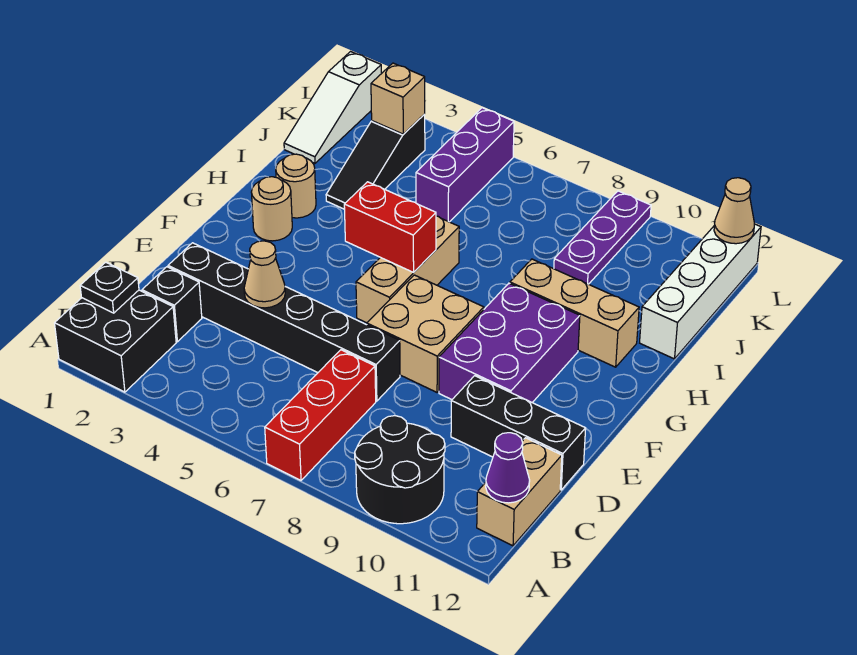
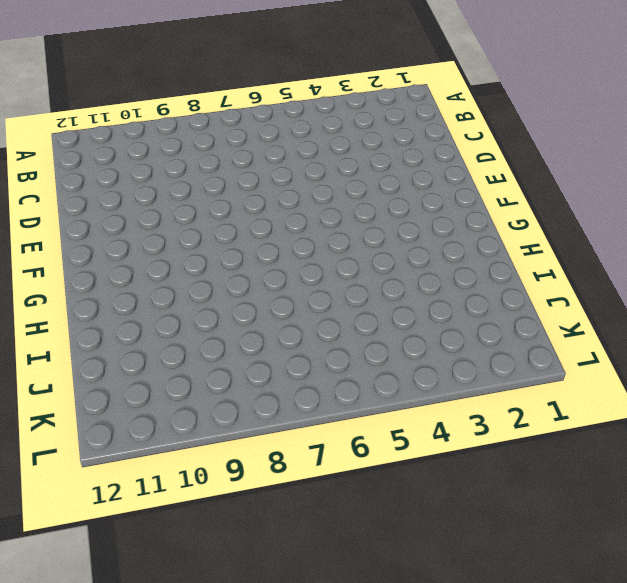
none -> black brick A1:B2 level 1
none -> red brick A7:C7 level 1
none -> black round brick A9:B10 level 1

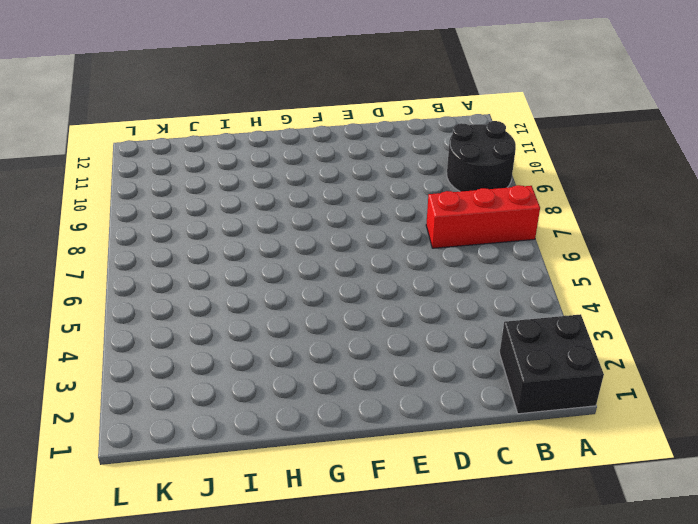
none -> tan brick B12:C12 level 1
none -> black brick C2 level 1
none -> black brick D2:D7 level 1

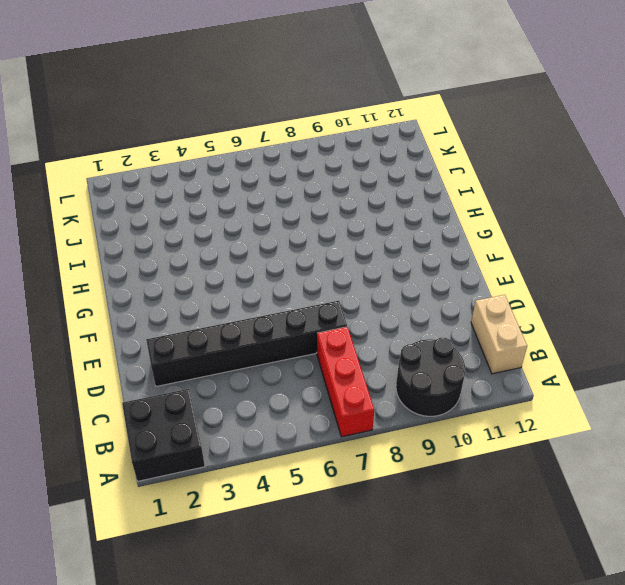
none -> black brick C2 level 1
none -> black brick D10:D12 level 1
none -> tan brick E7:F8 level 1

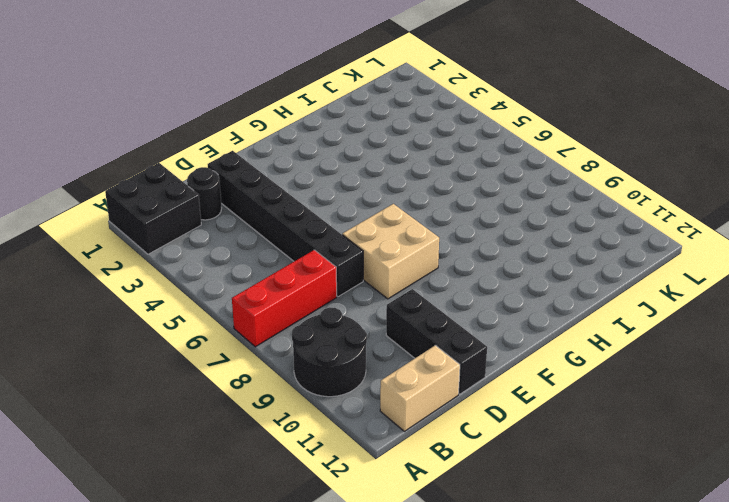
black round brick C2 level 1 -> black brick C2 level 1
none -> purple brick E9:G10 level 1
none -> tan brick F6:H6 level 1
none -> tan round brick G2 level 1

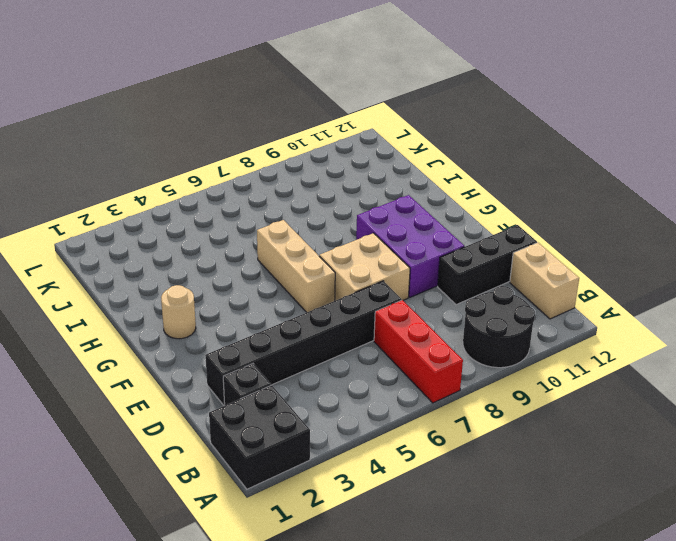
none -> tan round brick H2 level 1
none -> tan brick H9:H11 level 1
none -> black slope I3:K3 level 1 top K

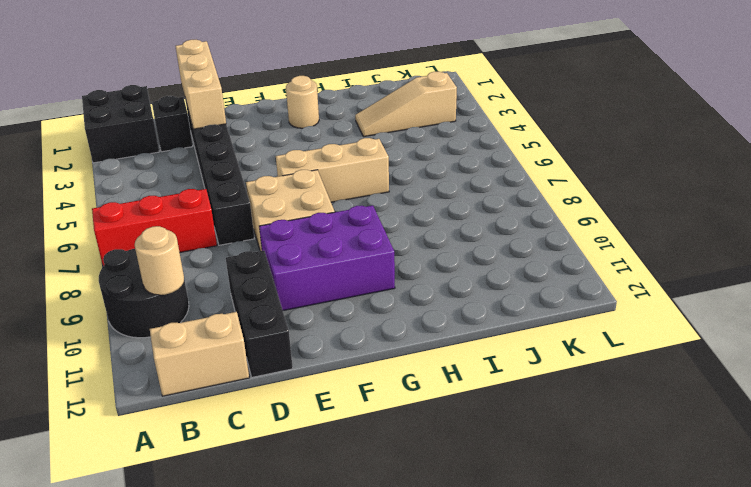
tan round brick B10 level 2 -> tan round brick H2 level 1
tan brick D1:D3 level 2 -> tan brick H9:H11 level 1
tan slope I3:K3 level 1 top K -> black slope I3:K3 level 1 top K
none -> white brick I12:L12 level 1
none -> white slope J1:L1 level 1 top L
none -> purple brick J5:L5 level 1

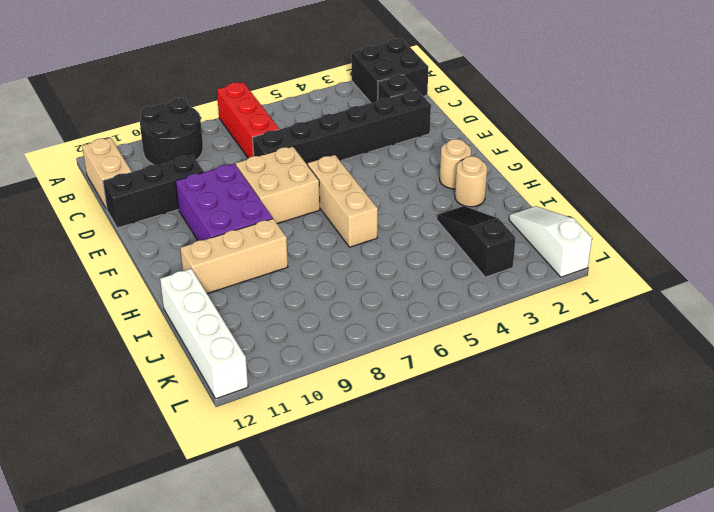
none -> purple brick J5:L5 level 1
none -> purple plate J9:L9 level 1
none -> black plate B1 level 2

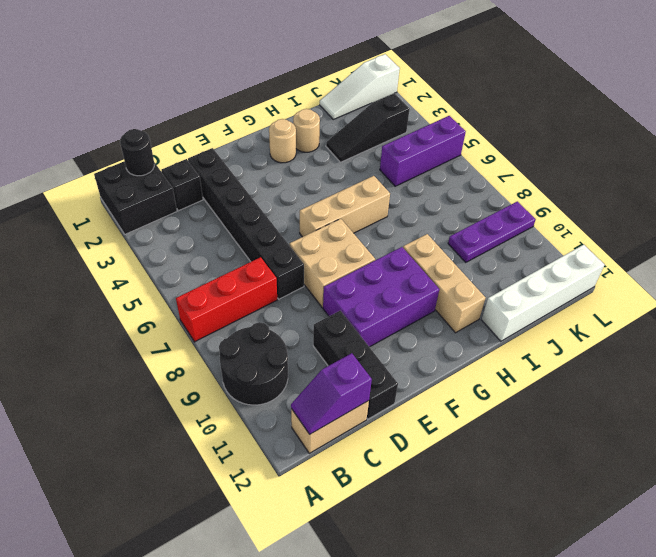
black round brick B1 level 2 -> black plate B1 level 2
purple slope B12:C12 level 2 top C -> purple cone B12 level 2
none -> tan cone D4 level 2
none -> red brick G5:G6 level 2
none -> tan brick K3 level 2

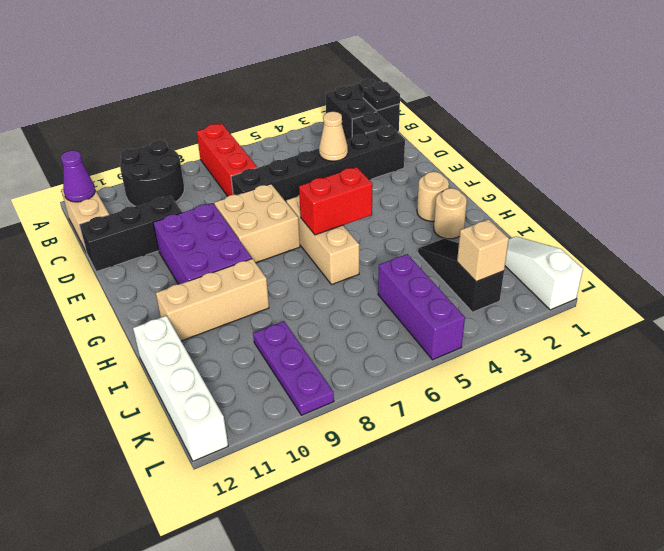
none -> tan cone L12 level 2

